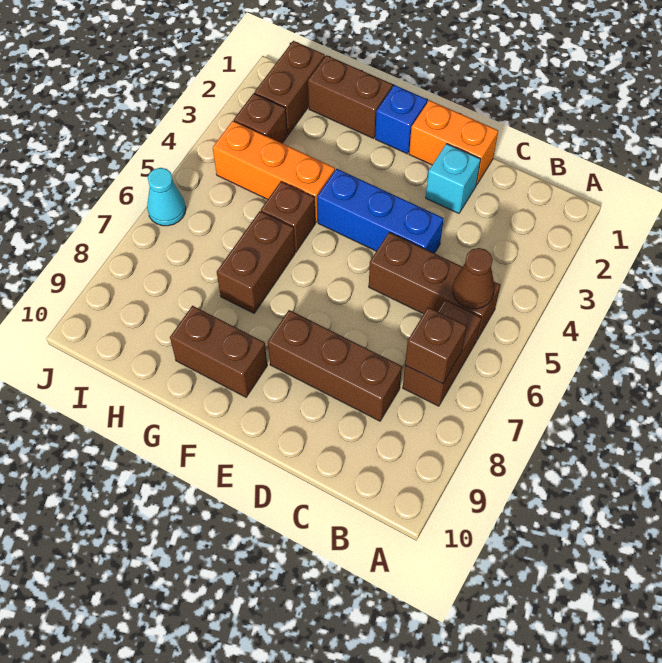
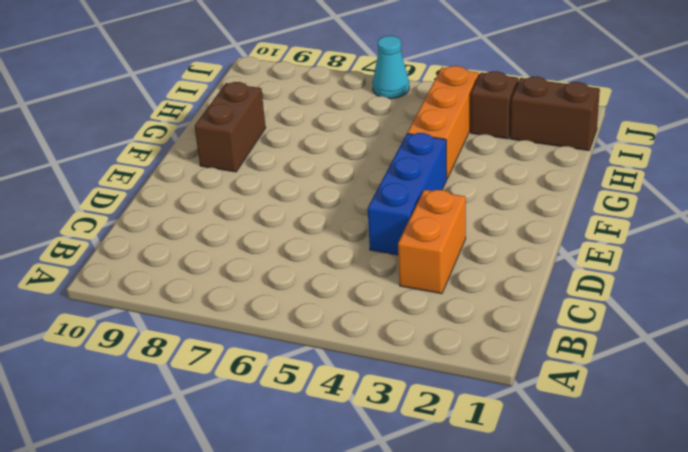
orange brick C3:D3 level 1 -> orange brick D1:E1 level 1
none -> brown brick B5:D5 level 1
none -> brown brick B6:B7 level 1
none -> brown brick C8:E8 level 1

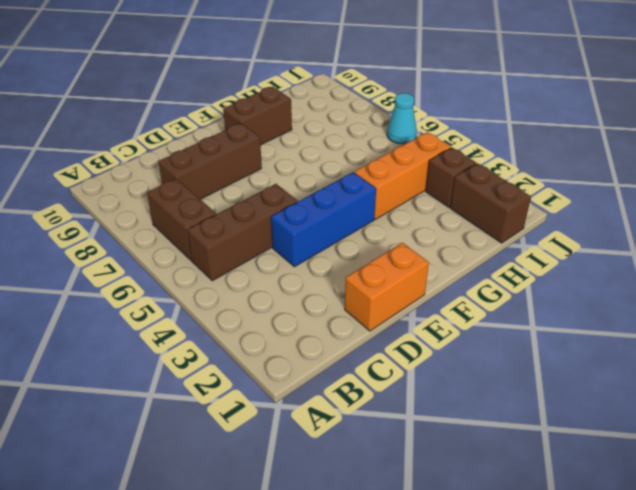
none -> cyan brick D2 level 1
none -> blue brick F1 level 1
none -> brown brick G1:H1 level 1

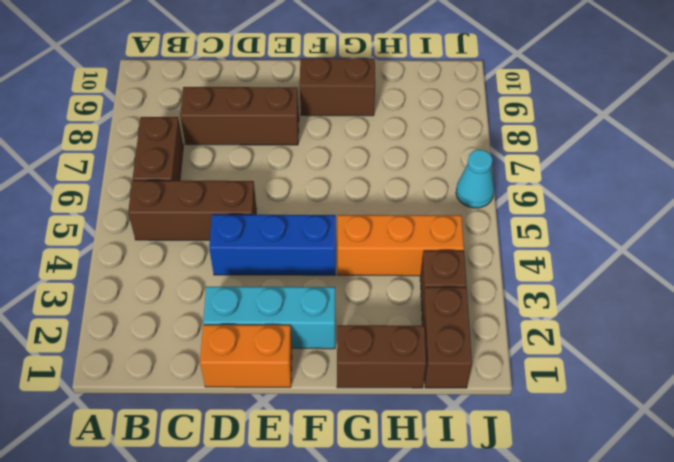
cyan brick D2:F2 level 1 -> cyan brick D2 level 1
none -> blue brick F1 level 1
none -> brown brick G5 level 1
none -> brown brick G6:G7 level 1

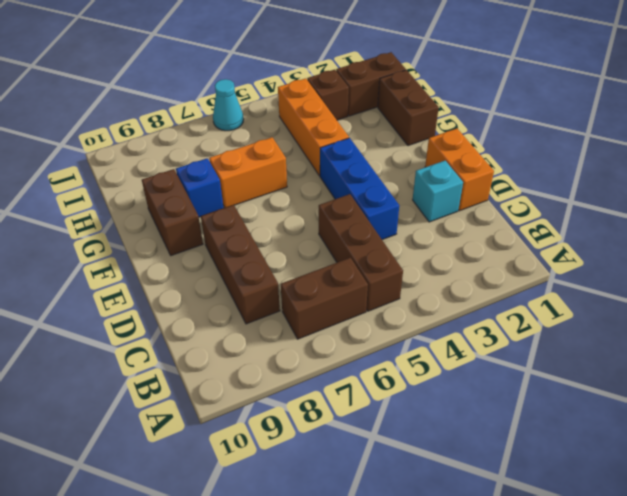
orange brick G6:G7 level 1 -> brown brick G6:G7 level 1
blue brick G8 level 1 -> blue brick F1 level 1
none -> brown brick G5 level 1
none -> brown cone B5 level 2
none -> brown brick B7 level 2

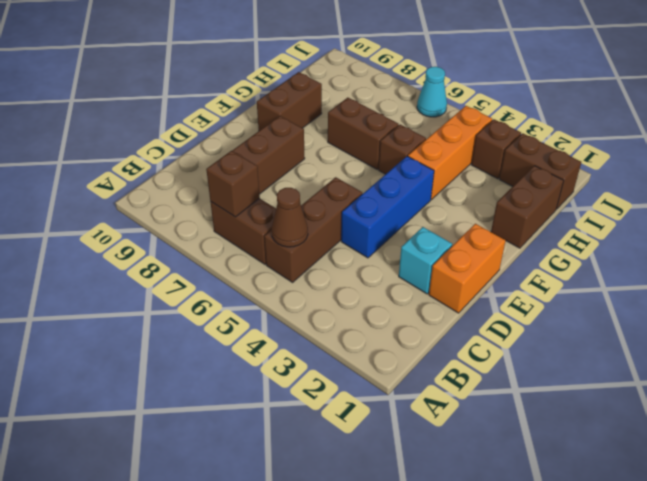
none -> blue brick F1 level 1

